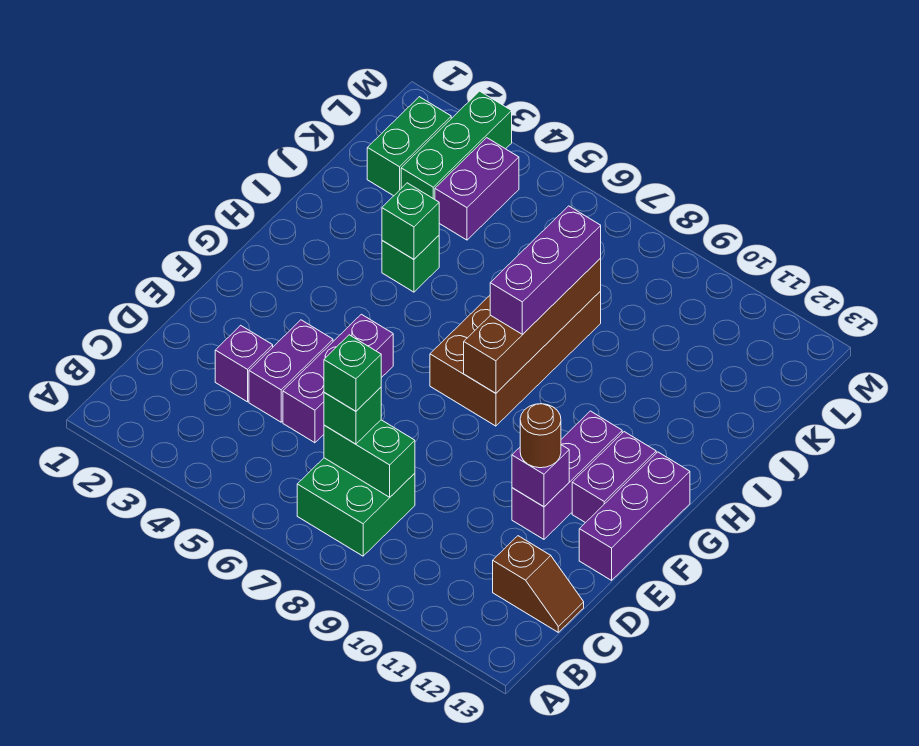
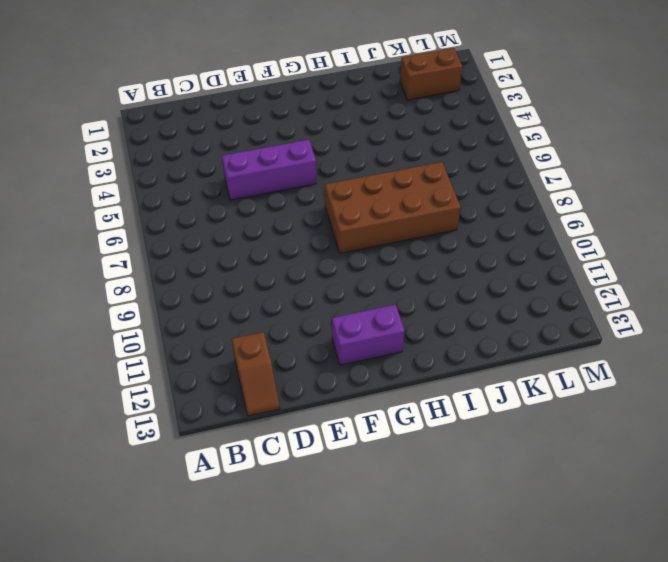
brown brick K2:L2 level 1 -> green brick K2:L2 level 1
none -> green brick B7:C8 level 1
none -> purple brick D3 level 1
none -> purple brick D4:E4 level 1

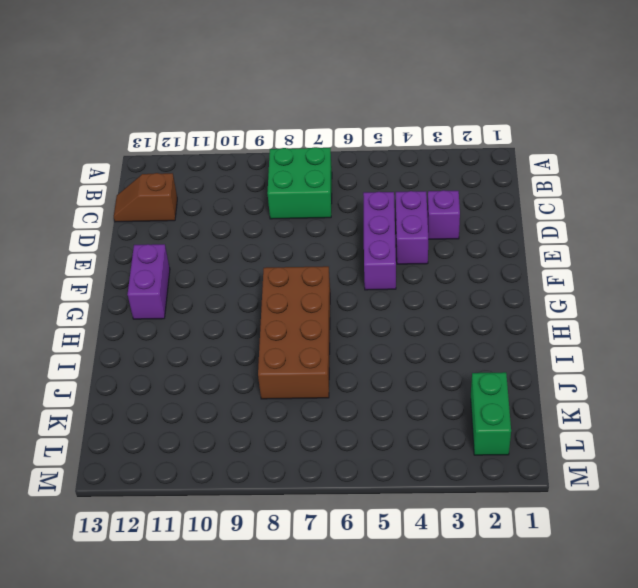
none -> purple brick E11:G11 level 1
none -> purple brick E13:G13 level 1
none -> green brick I4 level 1

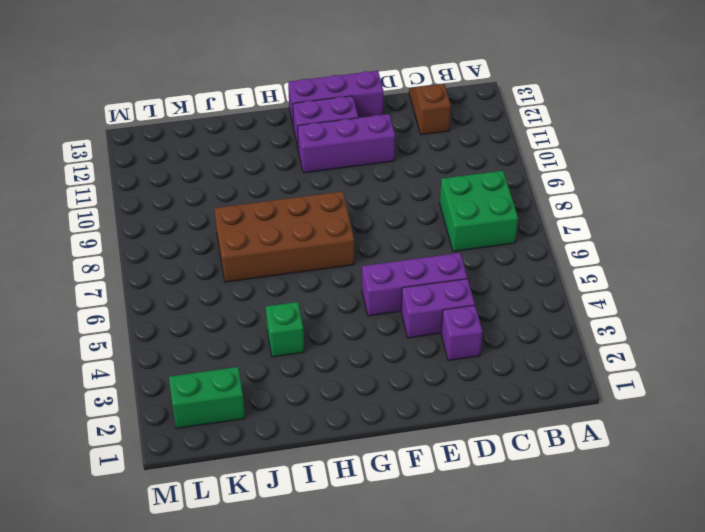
none -> green brick K3:M3 level 1
none -> purple brick K4:L4 level 1
none -> green brick C7:C8 level 2

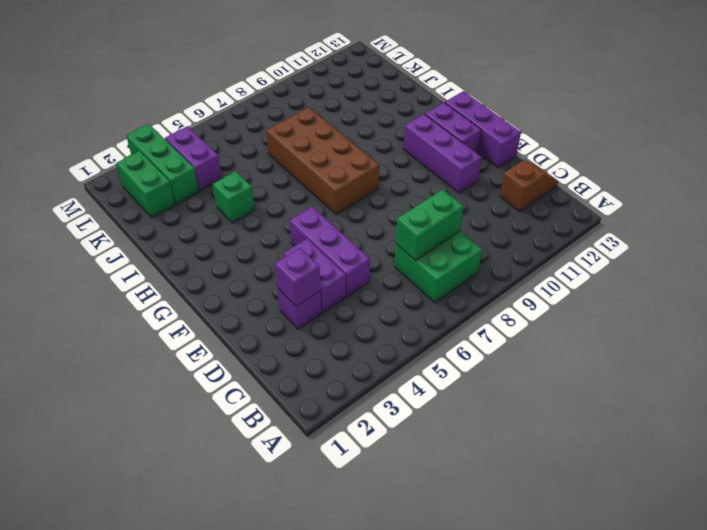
purple brick D3 level 2 -> purple brick E11 level 2
none -> brown brick G8:J8 level 2
none -> green brick I4 level 2
none -> green brick C7 level 3

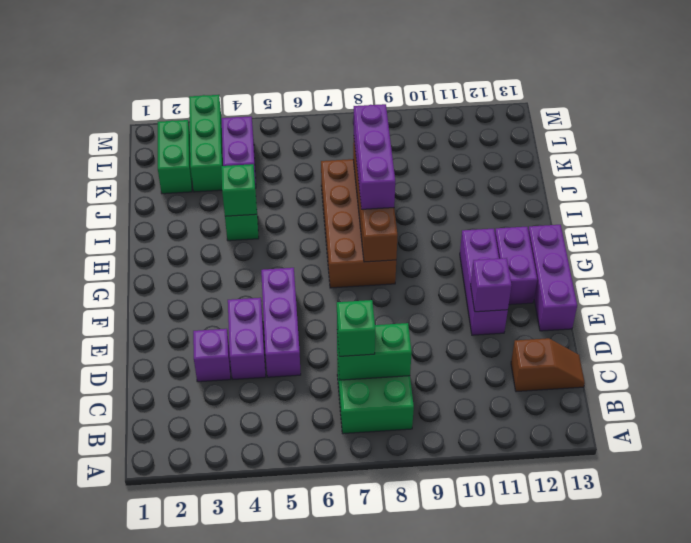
none -> brown round brick E11 level 3
none -> green brick C7 level 4

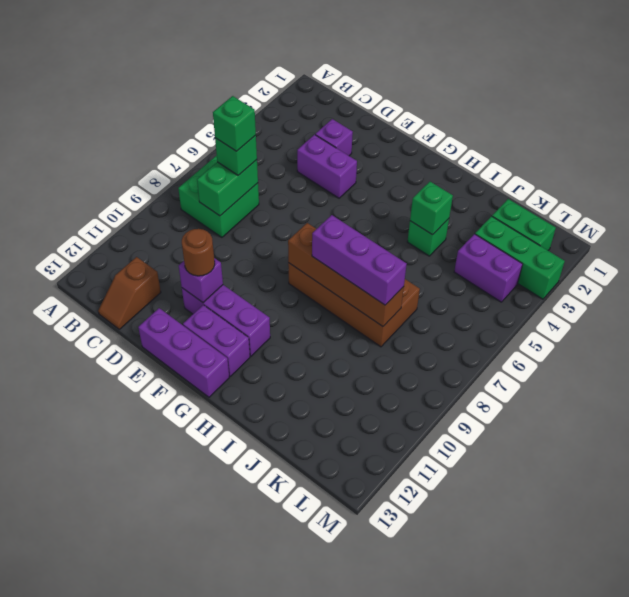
none -> purple brick D5:F5 level 1

